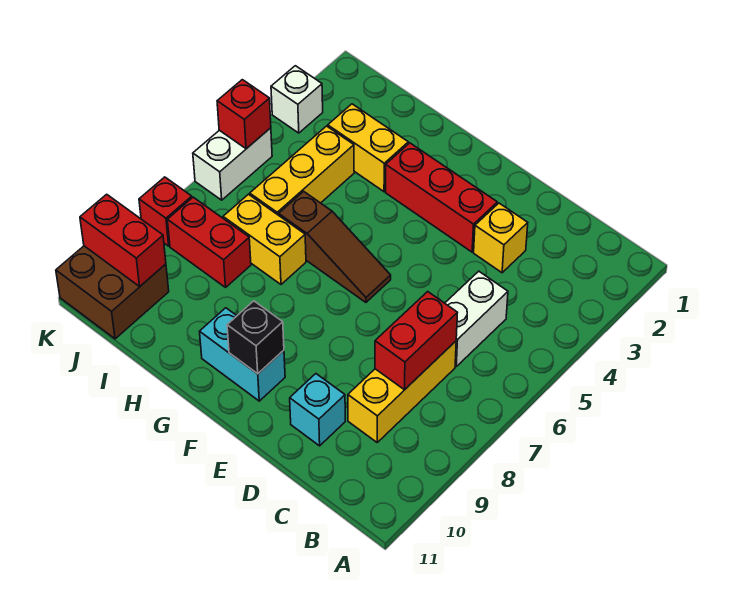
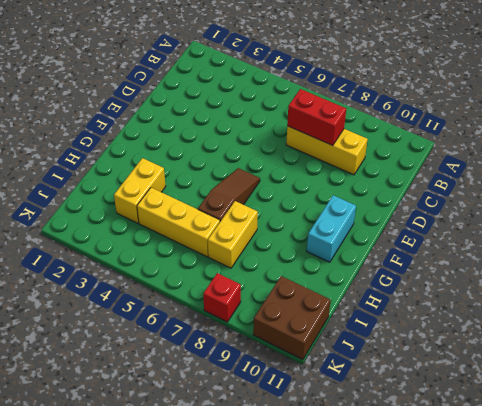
none -> white brick C5:C6 level 1
none -> yellow brick D3 level 1
none -> cyan brick D10 level 1

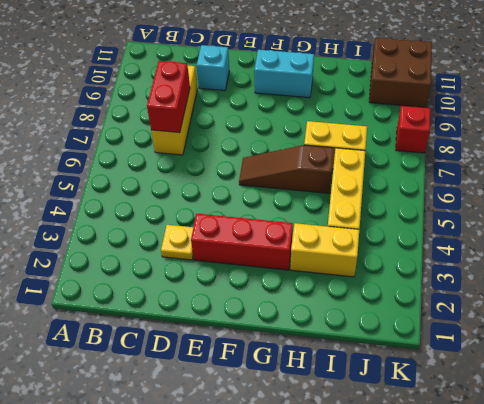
yellow plate D3 level 1 -> yellow brick D3 level 1
none -> white brick C5:C6 level 1
none -> red brick I8:J8 level 1
none -> white brick K3 level 1

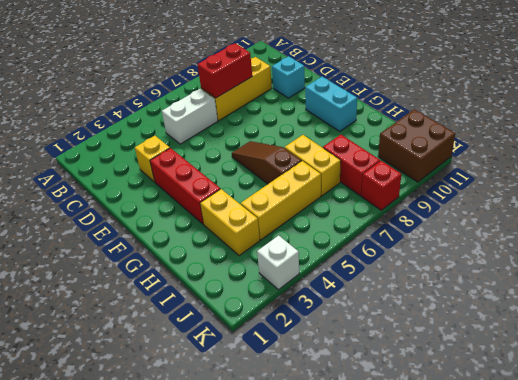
none -> white brick K5:K6 level 1
none -> black brick F10 level 2
none -> red brick J10:K10 level 2

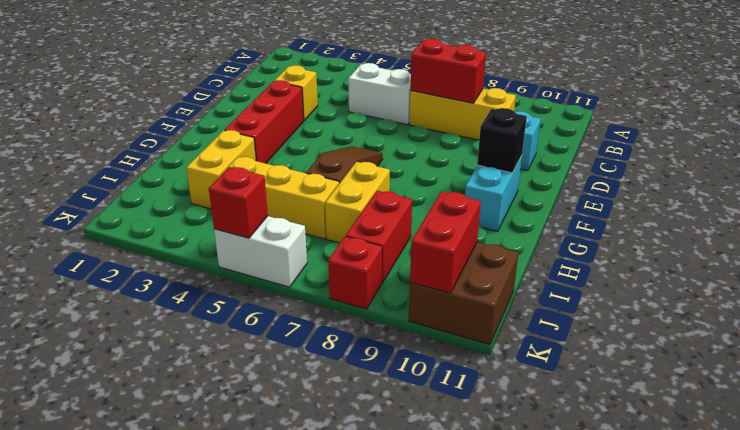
none -> white brick K3 level 1

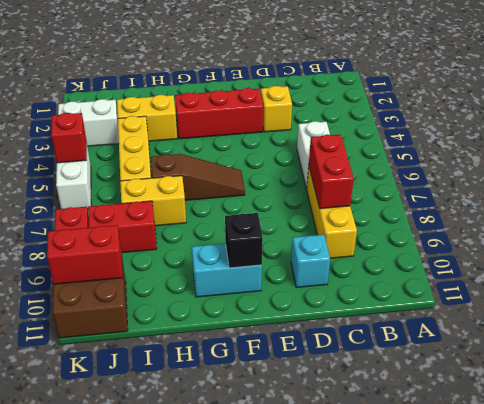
white brick J3:K3 level 1 -> white brick K3 level 1

